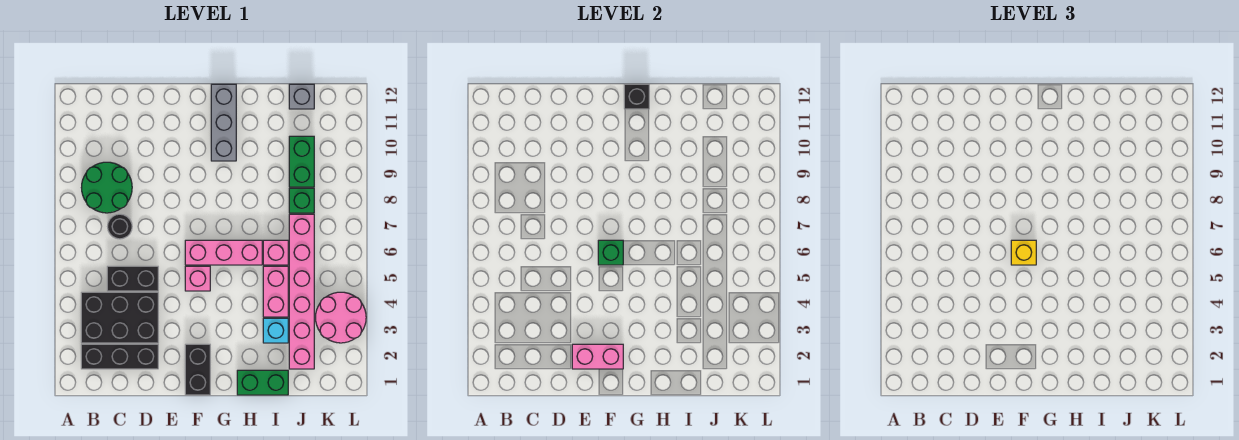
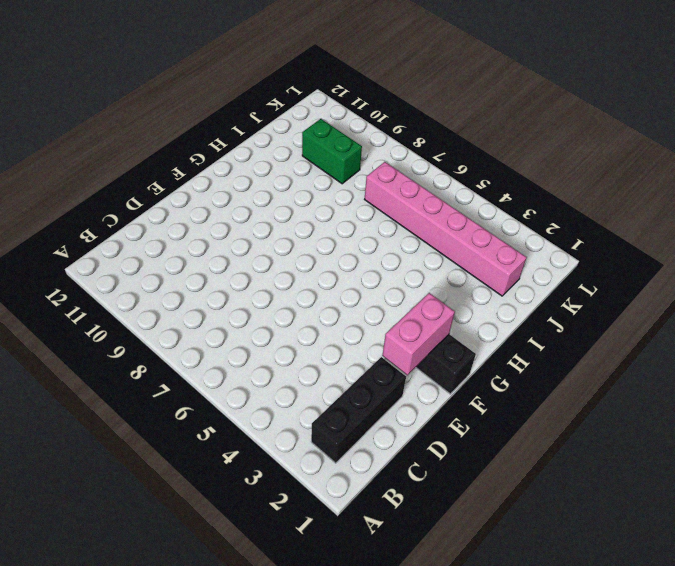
none -> black brick B3:D4 level 1
none -> green round brick B8:C9 level 1
none -> black brick C5:D5 level 1

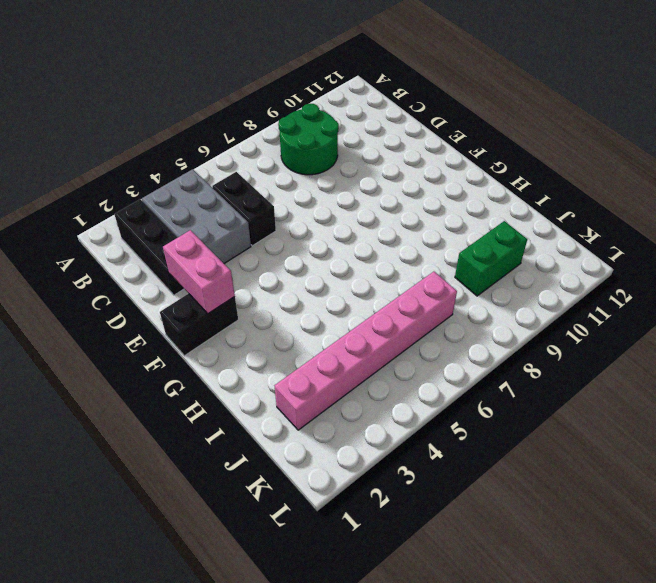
grey brick B3:D4 level 1 -> black brick B3:D4 level 1
none -> black round brick C7 level 1
none -> pink brick F5 level 1
none -> pink brick F6:H6 level 1

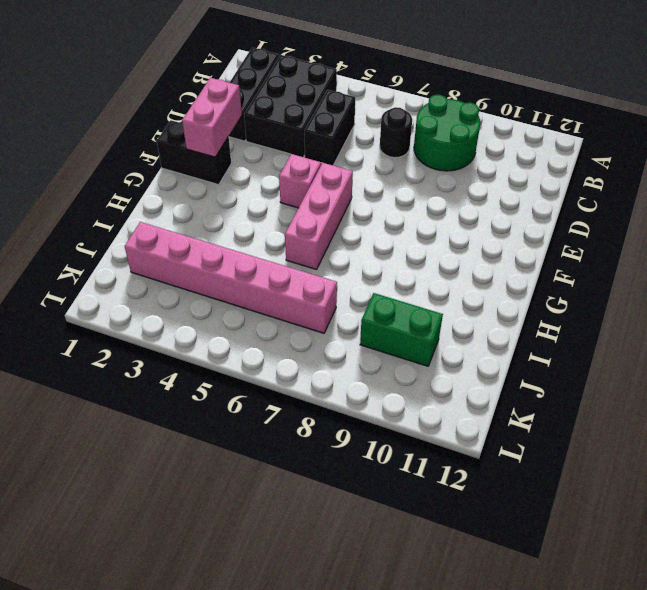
none -> grey brick G10:G12 level 1
none -> green brick H1:I1 level 1
none -> cyan brick I3 level 1

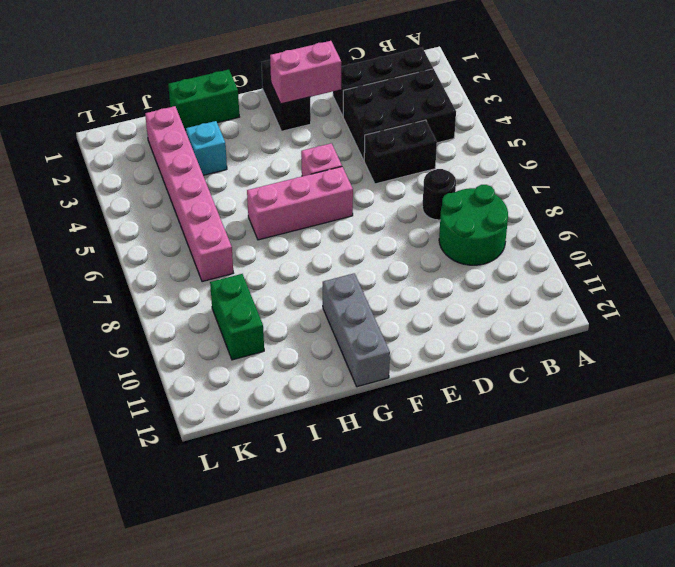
none -> pink brick I4:I5 level 1
none -> pink brick I6 level 1
none -> green brick J8 level 1

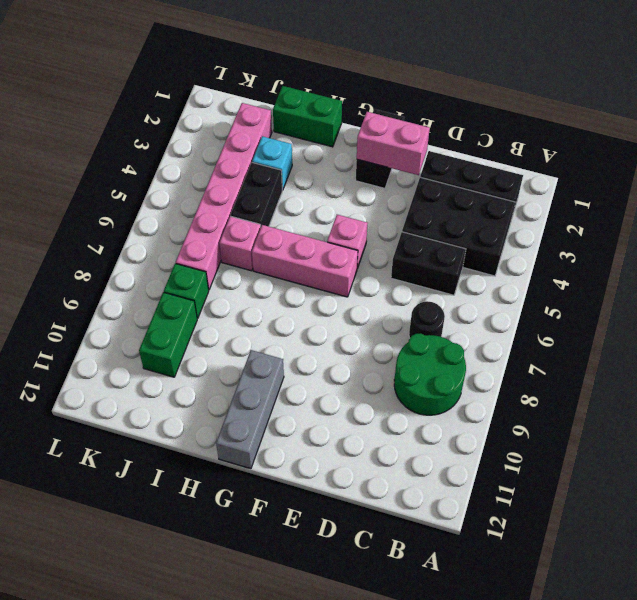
black brick I4:I5 level 1 -> pink brick I4:I5 level 1
none -> grey brick J12 level 1
none -> pink round brick K3:L4 level 1
none -> green brick F6 level 2

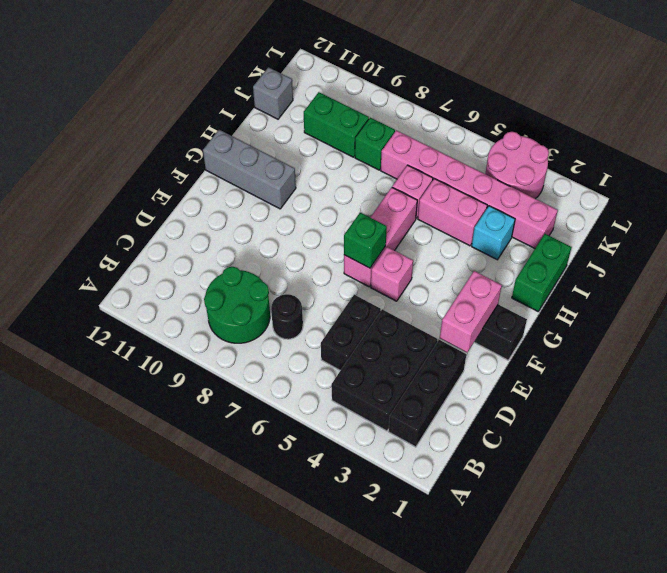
none -> black brick G12 level 2
none -> yellow brick F6 level 3

